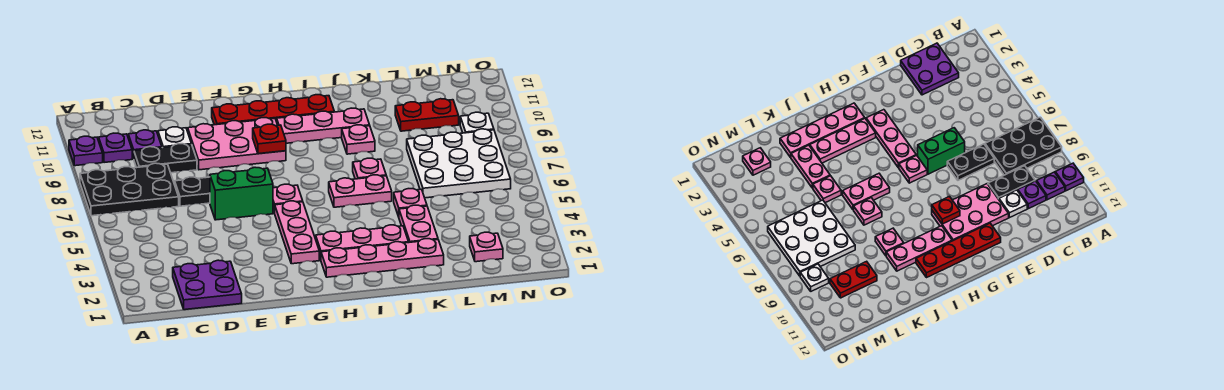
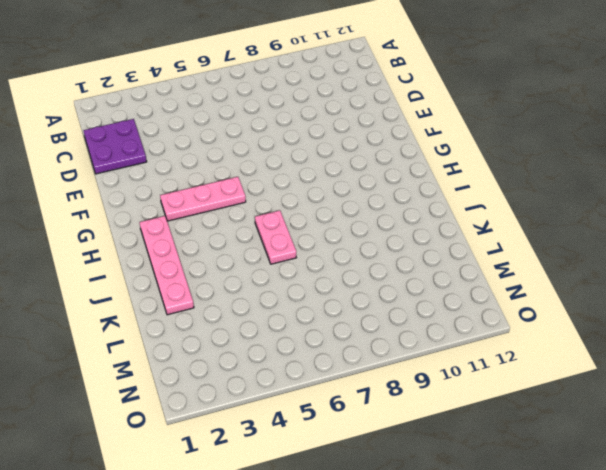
none -> black plate A7:C8 level 1
none -> purple plate A10 level 1
none -> purple plate B10 level 1

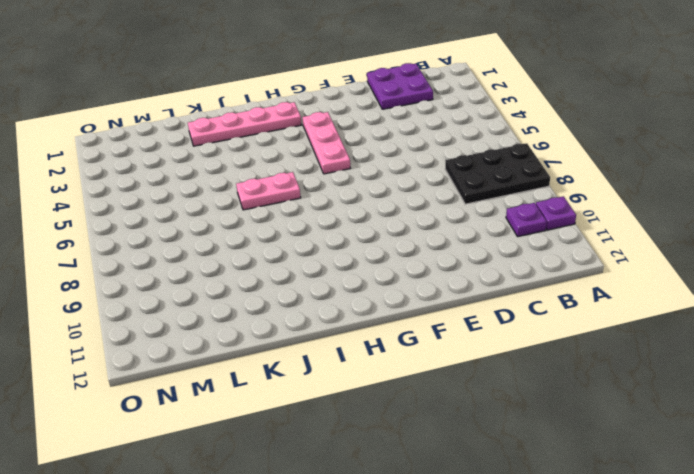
none -> black plate C9:D9 level 1
none -> purple plate C10 level 1
none -> black plate D7:E7 level 1

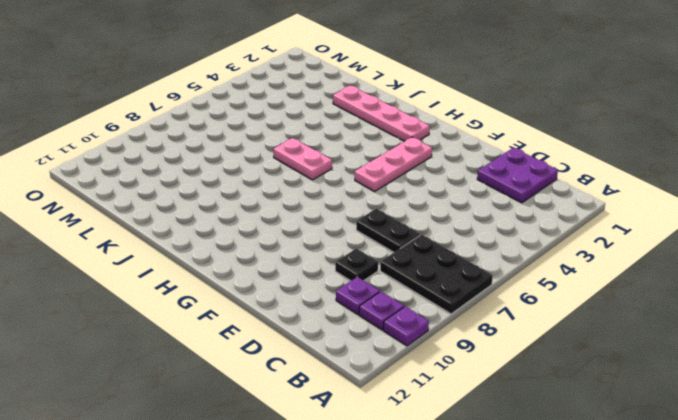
black plate D9 level 1 -> black plate C9:D9 level 1
none -> white plate D10 level 1
none -> green brick E6:F6 level 1
none -> pink plate E9:G10 level 1

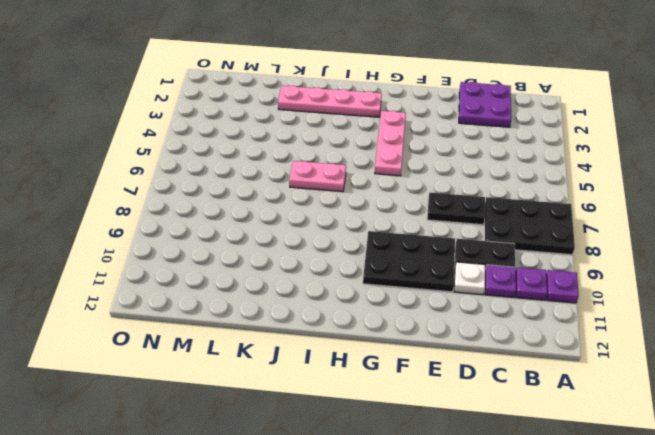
black plate E9:G10 level 1 -> pink plate E9:G10 level 1
none -> green brick E6:F6 level 1
none -> red plate F11:I11 level 1
none -> pink plate G6 level 1

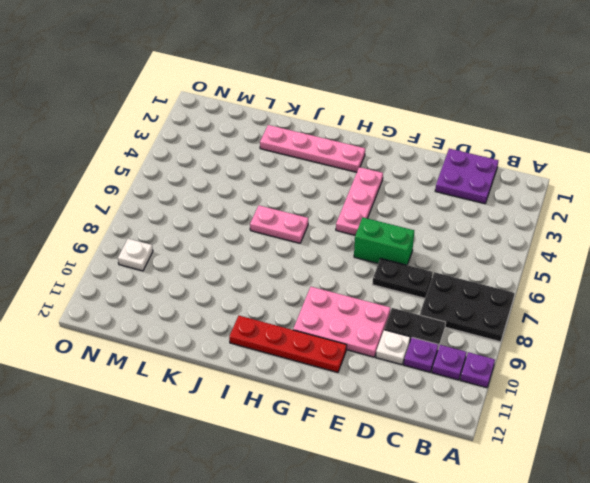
none -> pink plate G6 level 1
none -> pink plate H3:J3 level 1
none -> pink plate H10:J10 level 1

